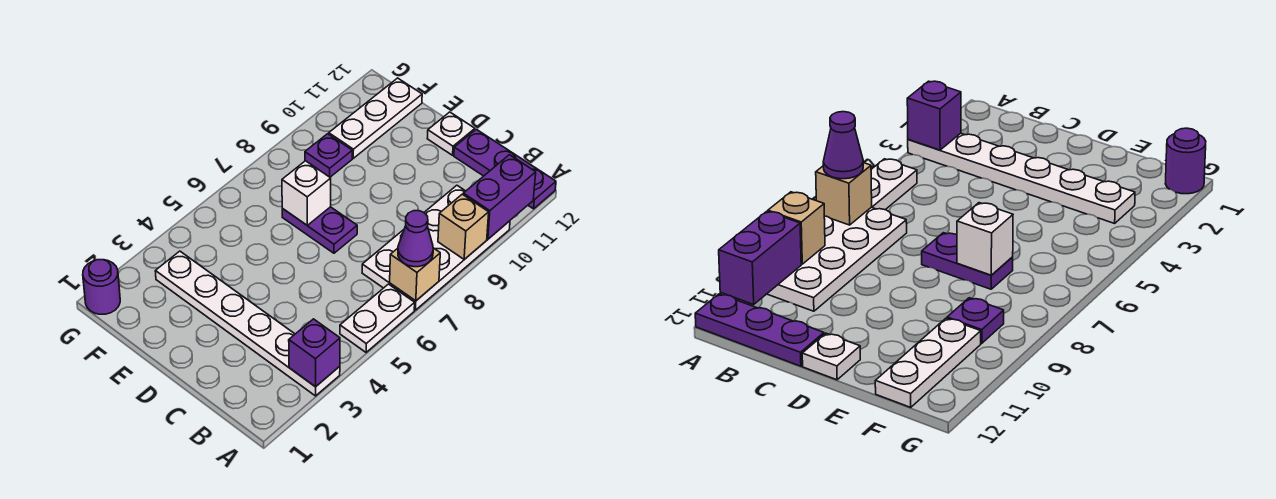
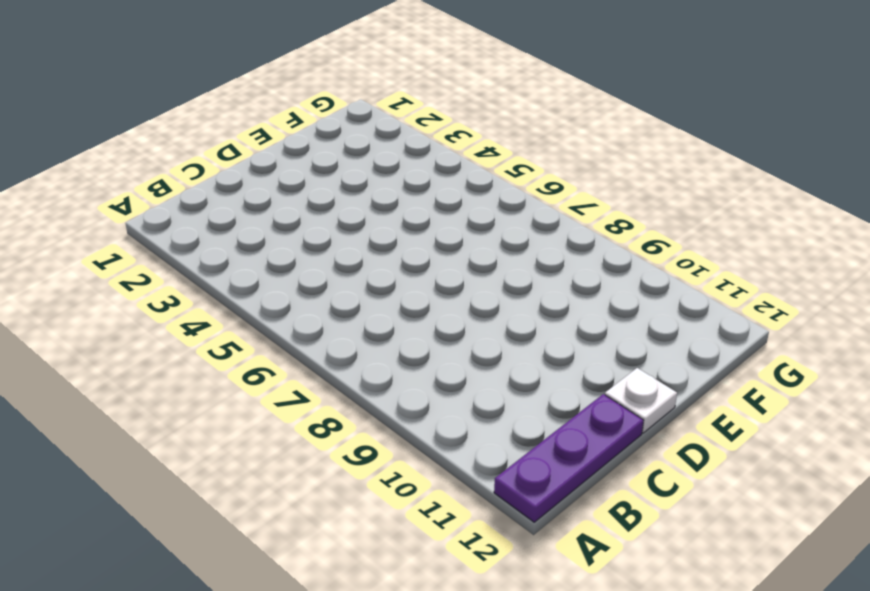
none -> white plate A3:F3 level 1
none -> white plate A5:A6 level 1
none -> white plate A7:B10 level 1

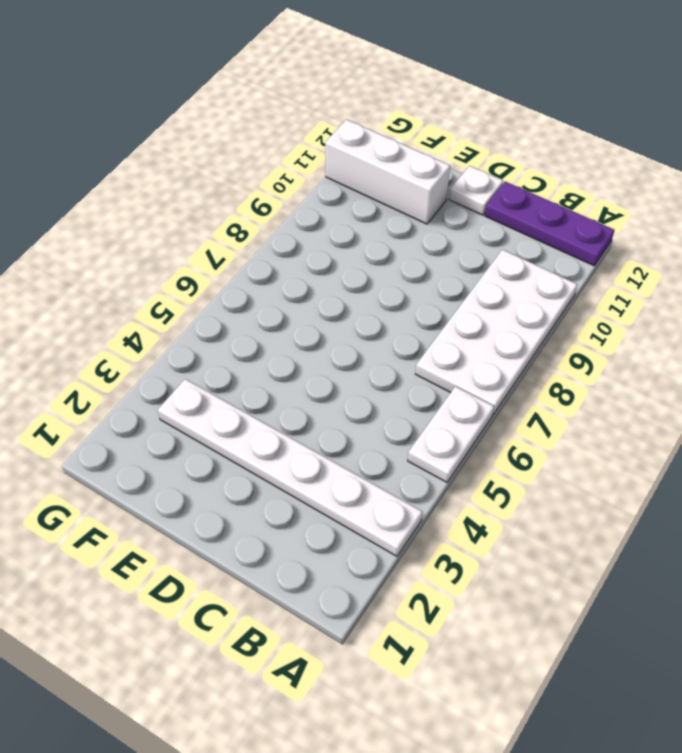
white brick E11:G11 level 1 -> white plate F10:F12 level 1
none -> purple plate D7:E7 level 1
none -> purple plate F9 level 1
none -> purple round brick G1 level 1

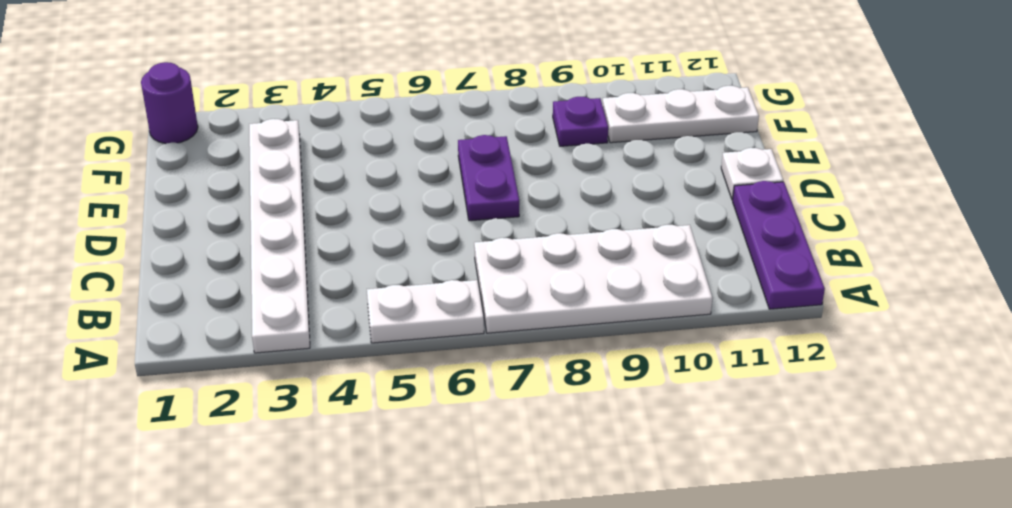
none -> purple brick A3 level 2
none -> tan brick A7 level 2
none -> tan brick A9 level 2

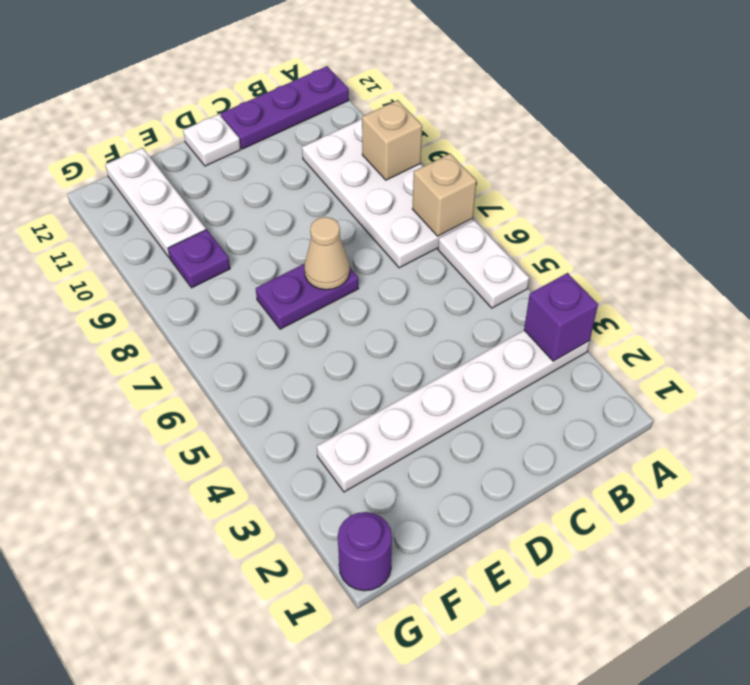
tan cone D7 level 2 -> none
none -> purple brick A10:A11 level 2
none -> white brick E7 level 2
none -> purple cone A7 level 3

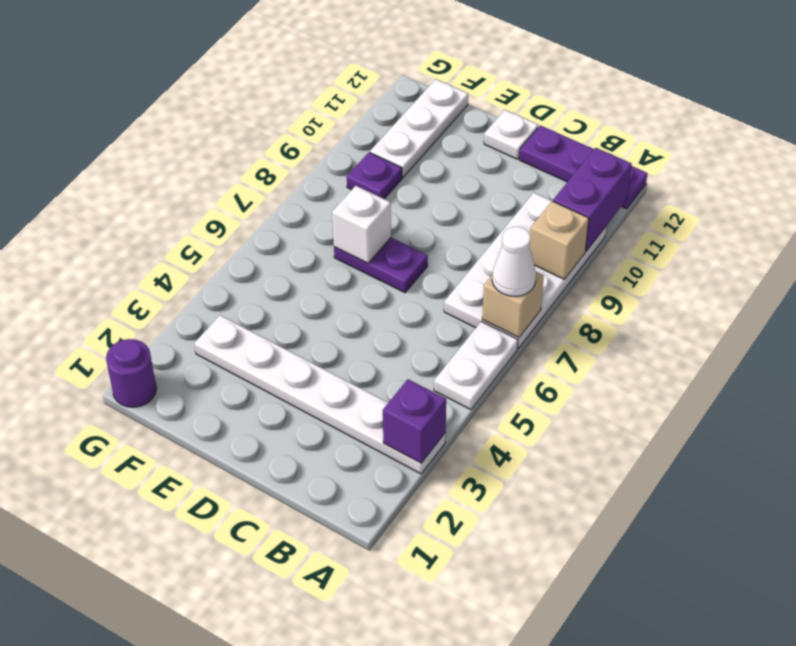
white cone A7 level 3 -> purple cone A7 level 3

